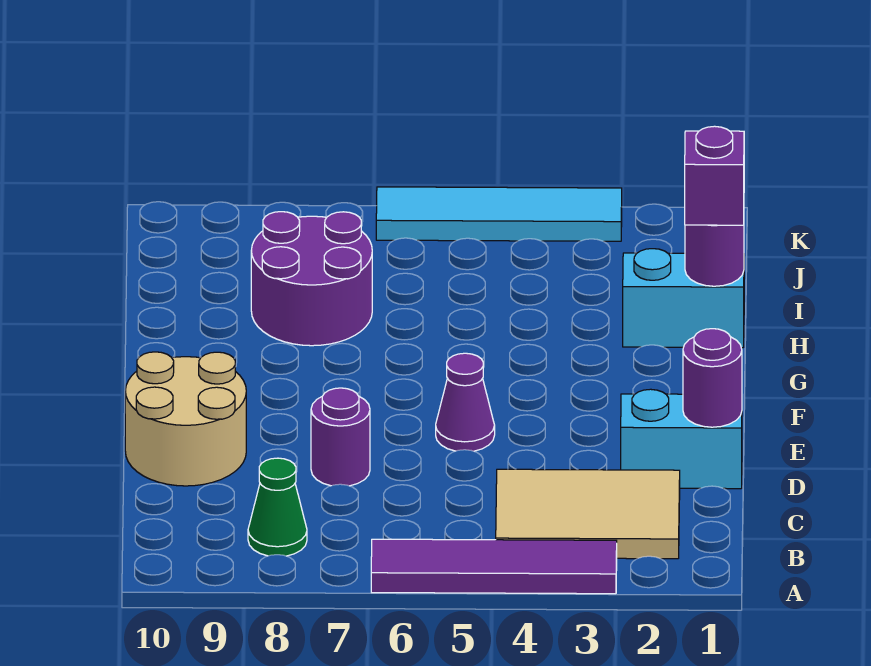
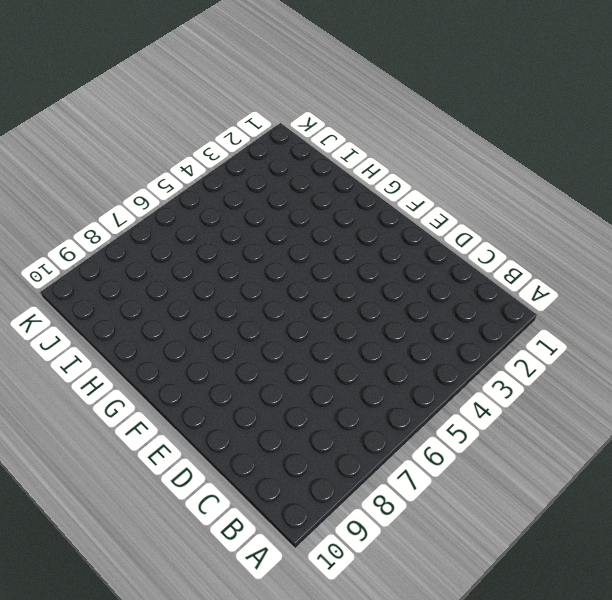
none -> purple tile A3:A6 level 1
none -> tan tile B2:C4 level 1
none -> green cone B8 level 1

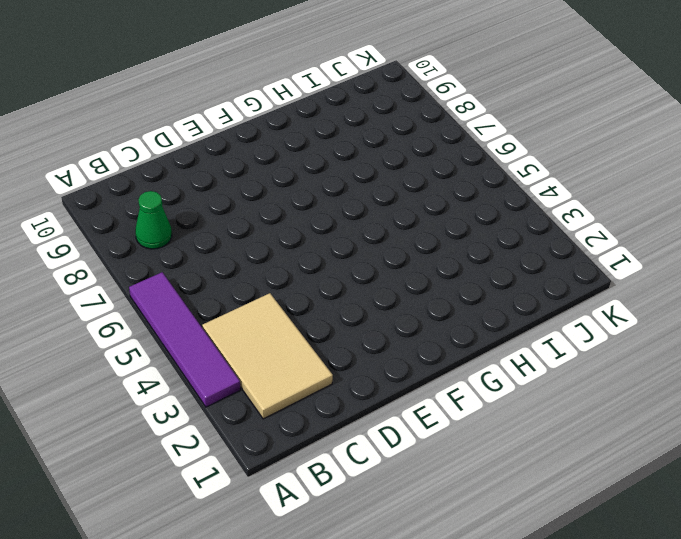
none -> cyan brick D1:D2 level 1
none -> purple round brick D7 level 1
none -> tan round brick D9:E10 level 1

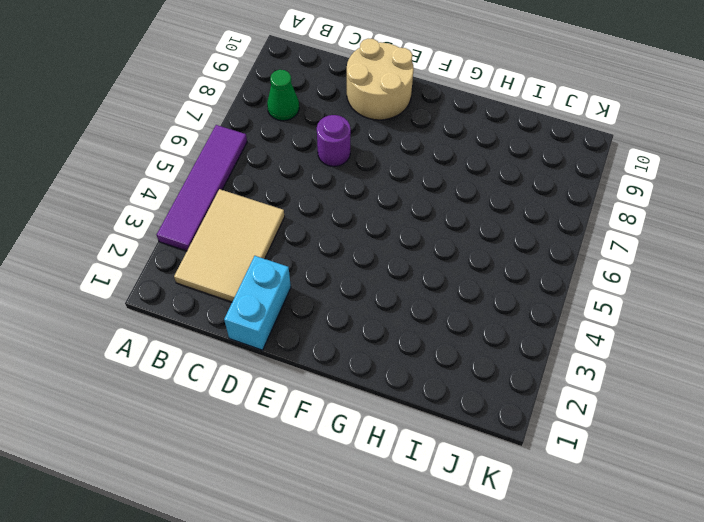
none -> purple cone E5 level 1
none -> cyan brick H1:H2 level 1
none -> purple round brick H7:I8 level 1

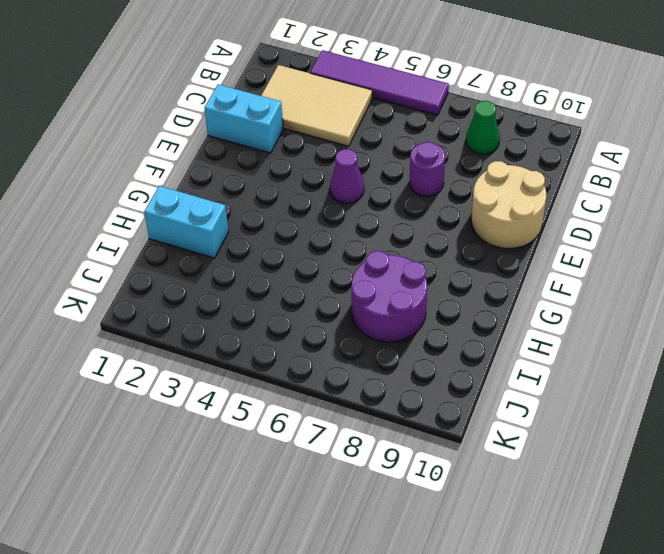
none -> cyan tile K3:K6 level 1
none -> purple round brick D1 level 2
none -> purple round brick H1 level 2

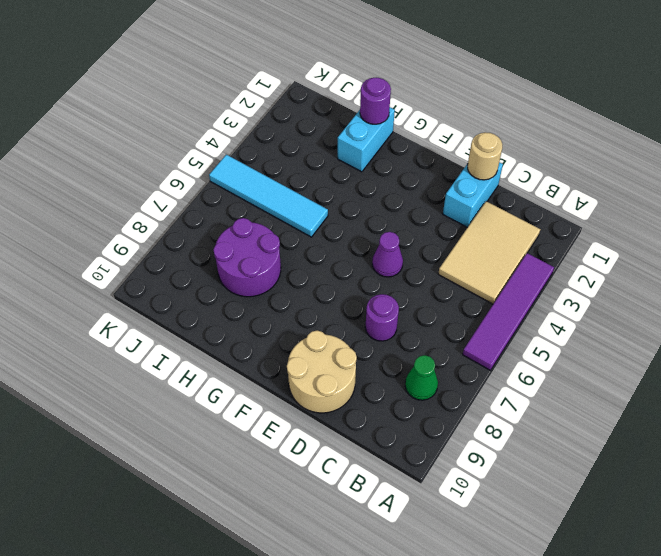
tan round brick D1 level 2 -> purple round brick D1 level 2
cyan tile H5:K5 level 1 -> cyan tile K3:K6 level 1
none -> purple brick H1 level 3

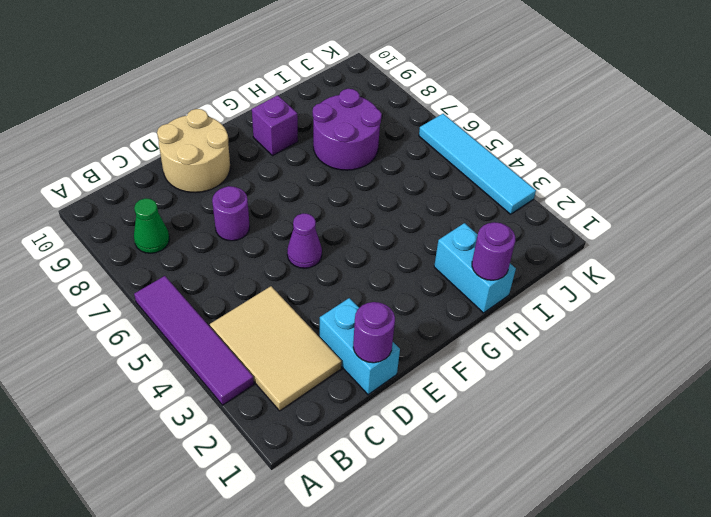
purple brick G9 level 1 -> purple brick H1 level 3

